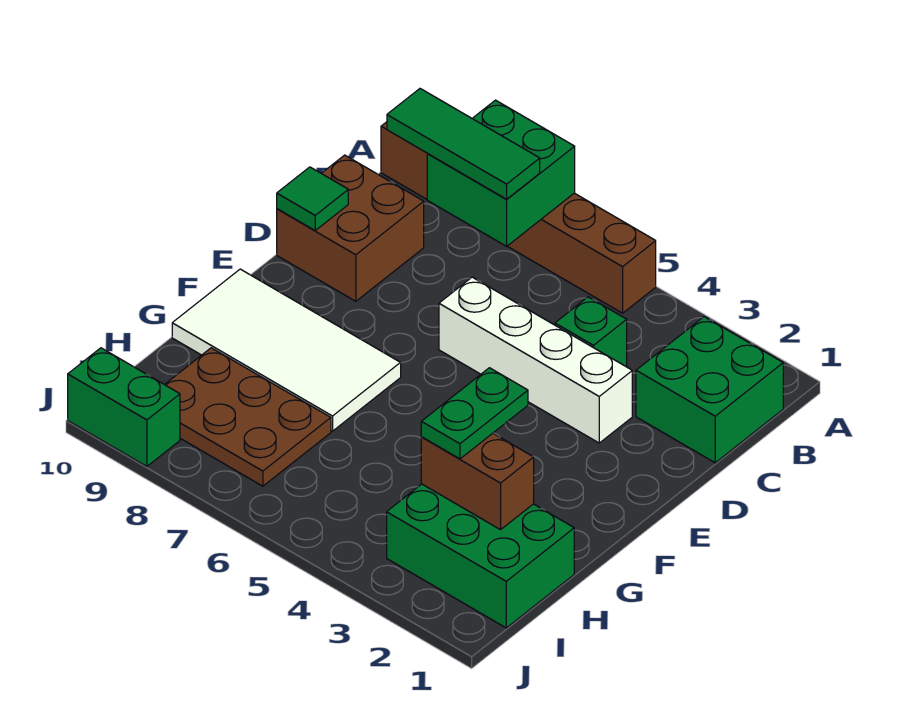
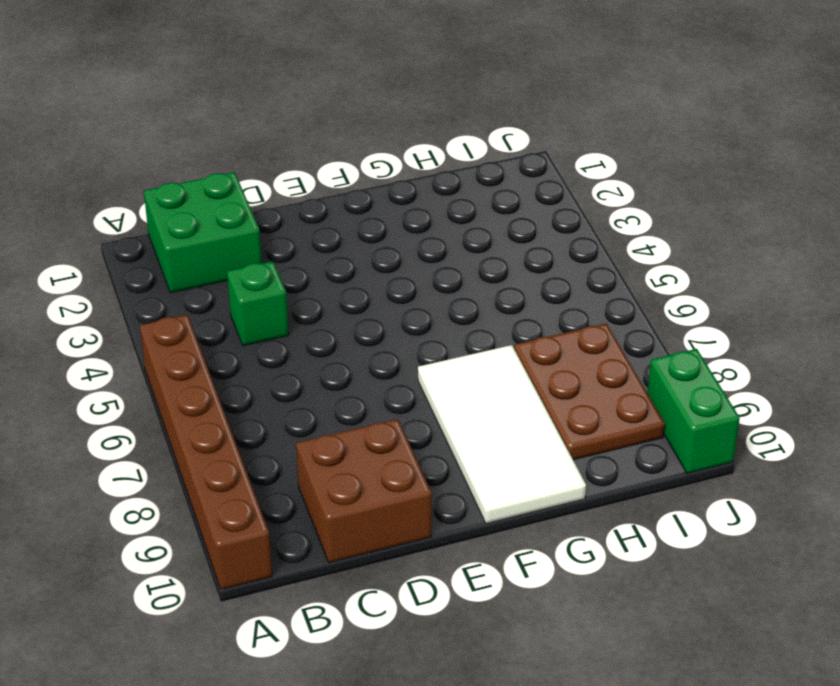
none -> white brick D3:D6 level 1
none -> green brick H1:I3 level 1
none -> green brick A7:B8 level 2

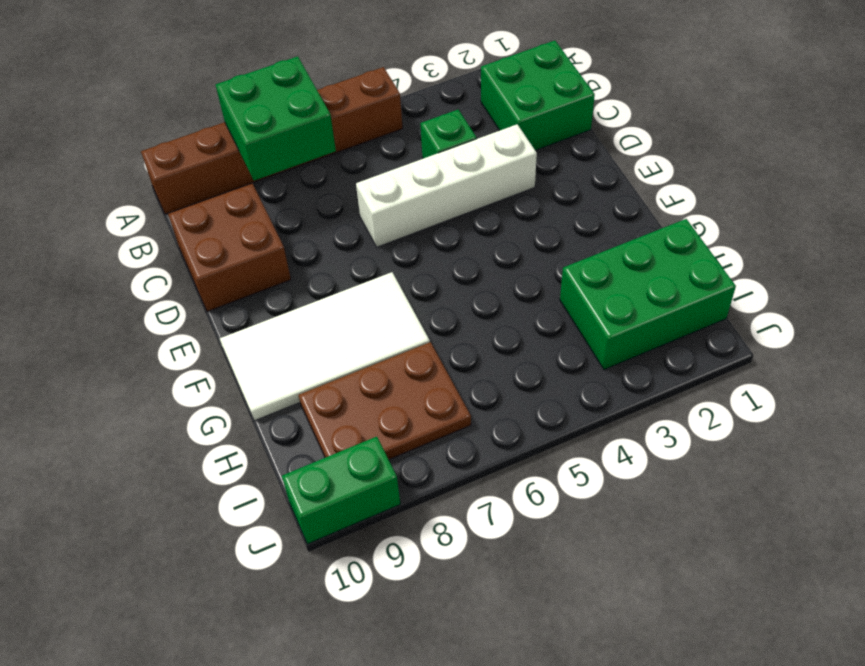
none -> green tile D10 level 2
none -> brown brick H2:H3 level 2
none -> green tile B7:B9 level 3

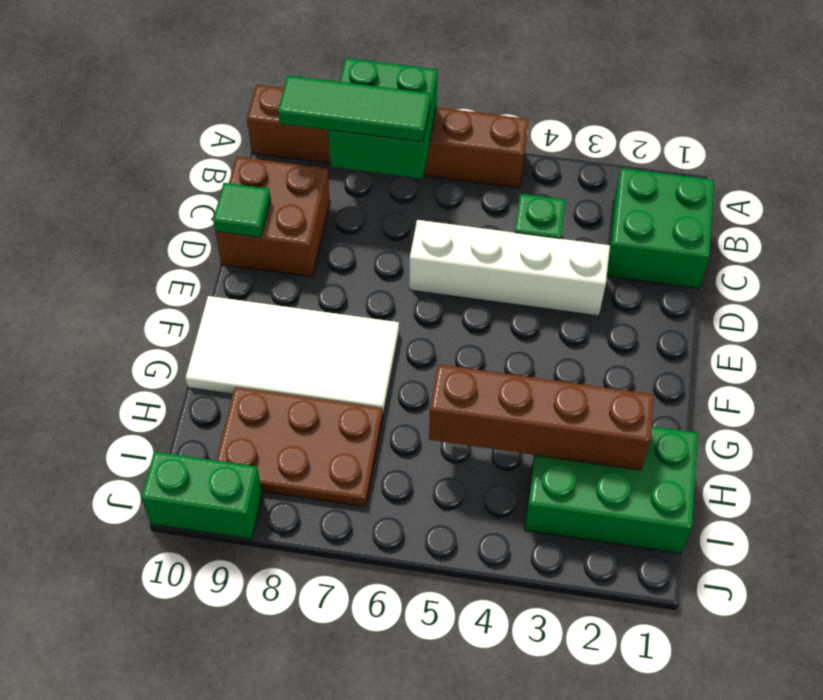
brown brick H2:H5 level 2 -> brown brick H2:H3 level 2
none -> green plate G3:H3 level 3

